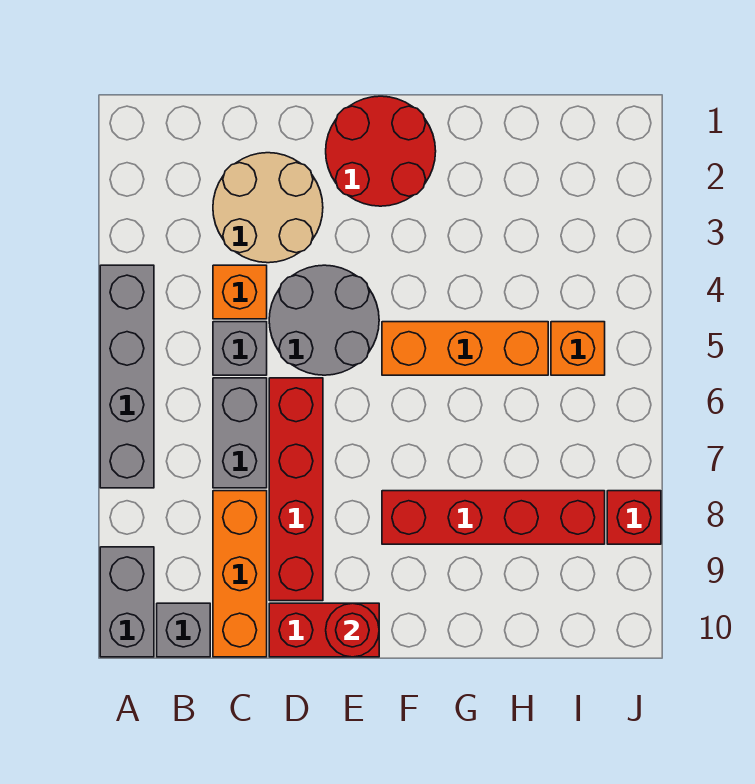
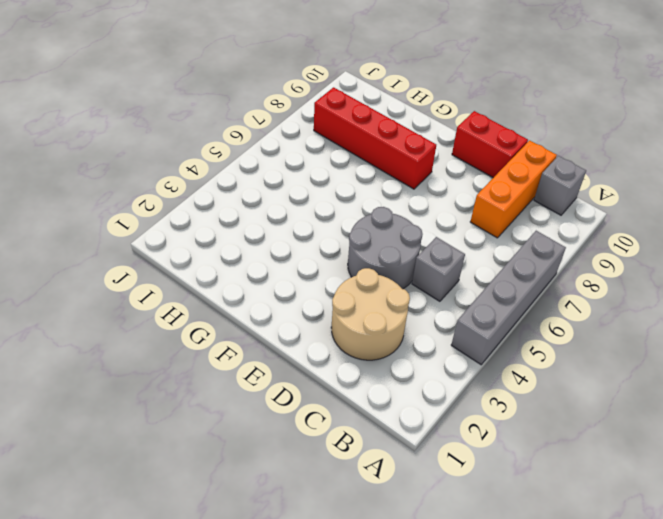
none -> grey brick A9:A10 level 1
none -> orange brick C4 level 1
none -> grey brick C6:C7 level 1

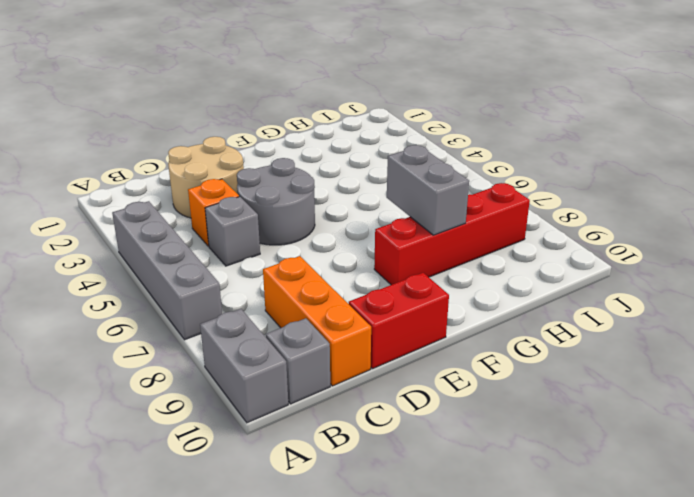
grey brick G7:G8 level 2 -> grey brick C6:C7 level 1
none -> red brick D6:D9 level 1
none -> red round brick E1:F2 level 1
none -> orange brick F5:H5 level 1

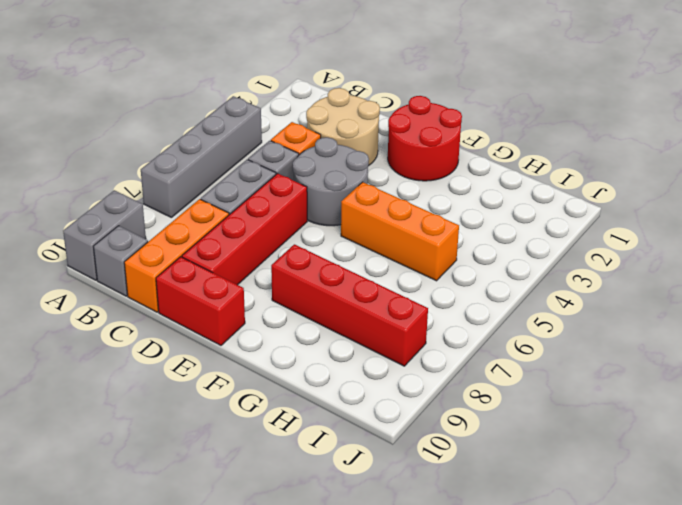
none -> orange brick I5 level 1
none -> red brick J8 level 1
none -> red round brick E10 level 2

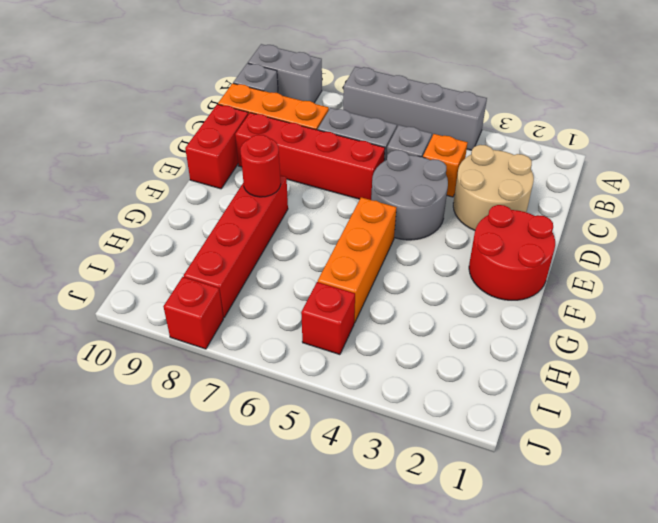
red round brick F8 level 2 -> red round brick E10 level 2
red brick I5 level 1 -> orange brick I5 level 1

